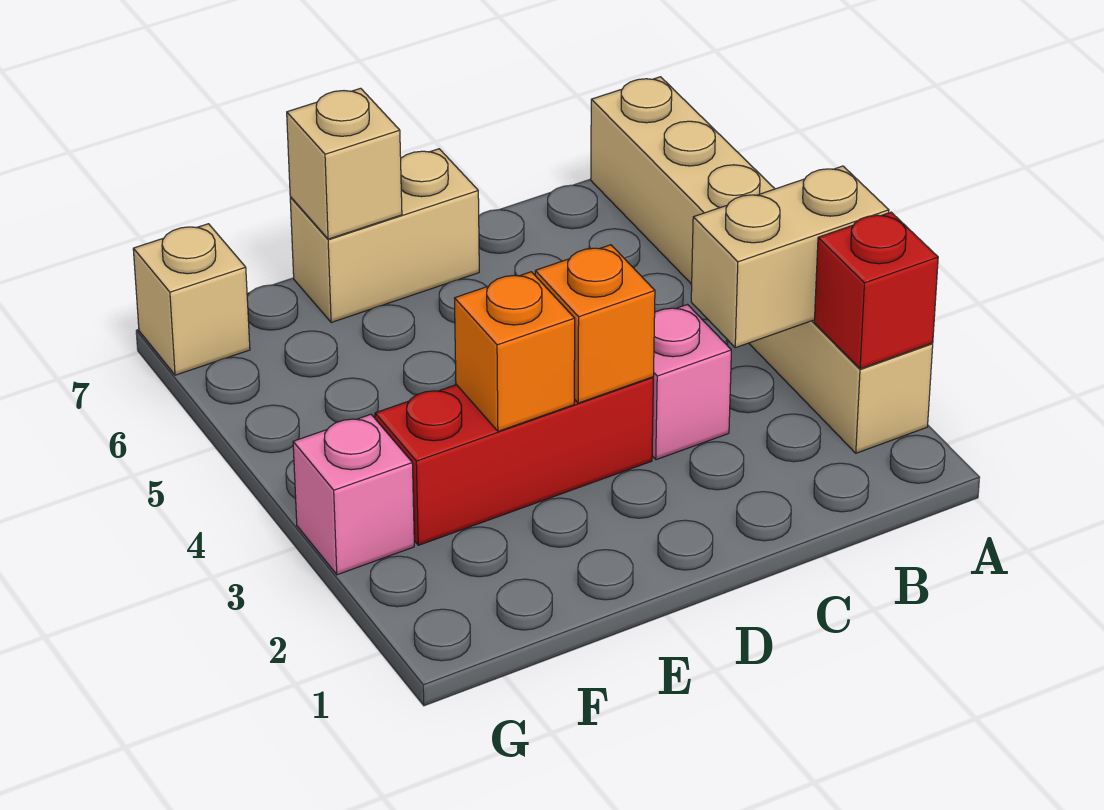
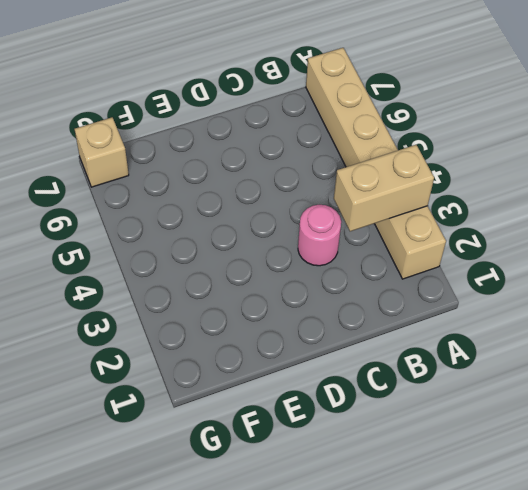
pink round brick C3 level 1 -> pink brick C3 level 1
none -> red brick D3:F3 level 1
none -> tan brick D7:E7 level 1

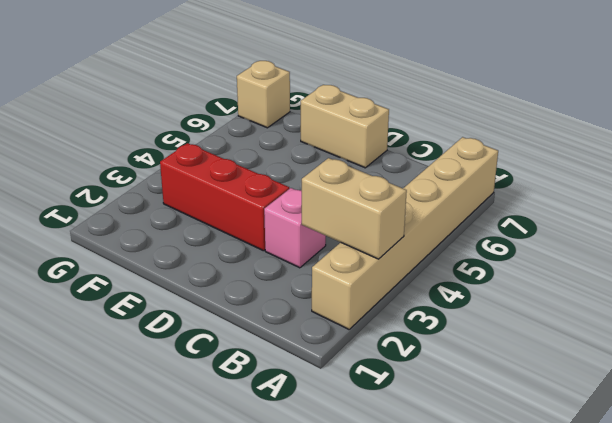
none -> pink brick G3 level 1
none -> red brick A2 level 2

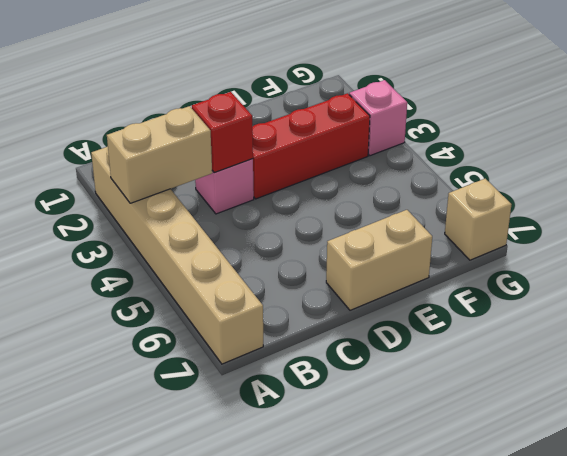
red brick C3 level 2 -> red brick A2 level 2
none -> orange brick D3 level 2
none -> orange brick E3 level 2

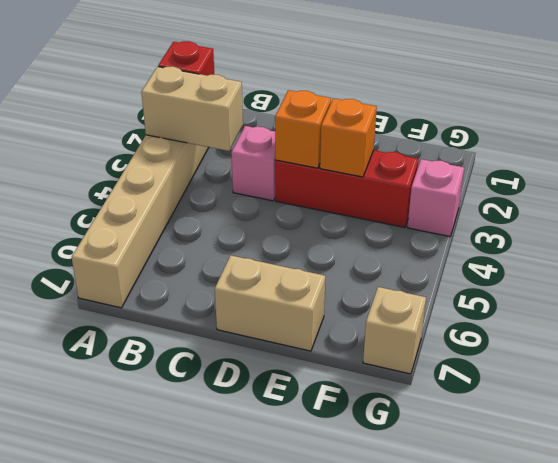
none -> tan brick E7 level 2

